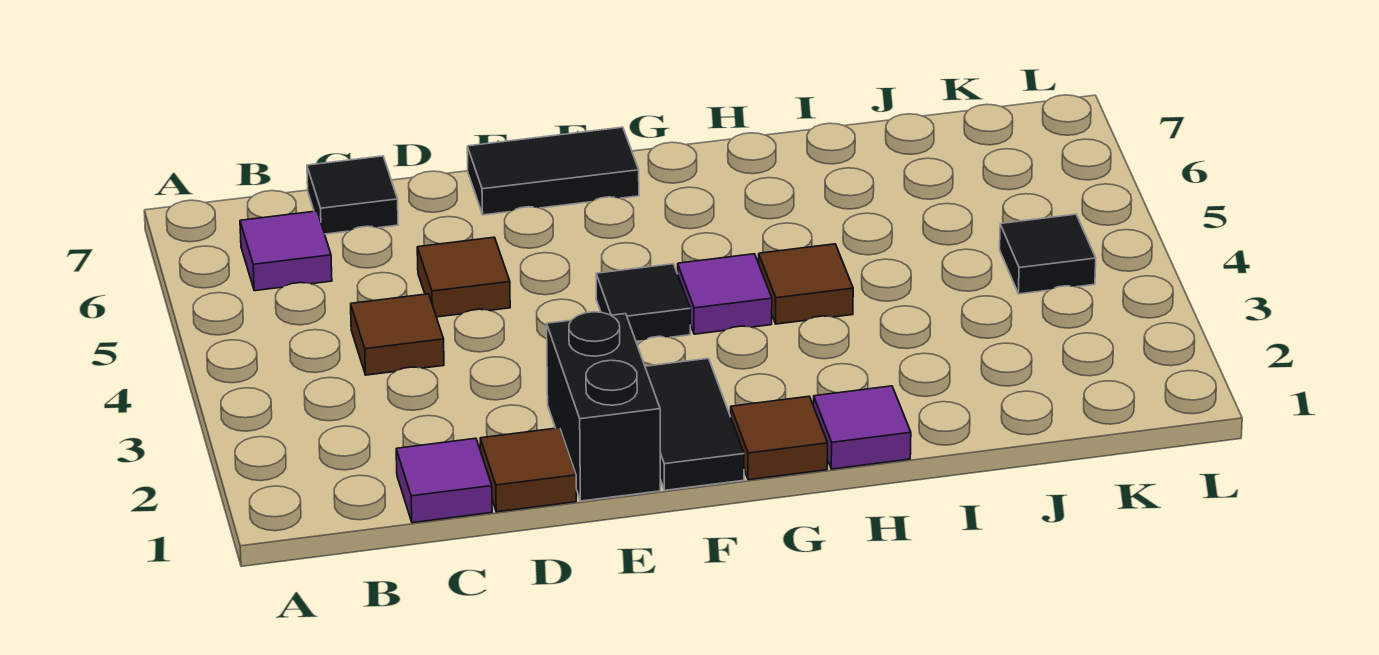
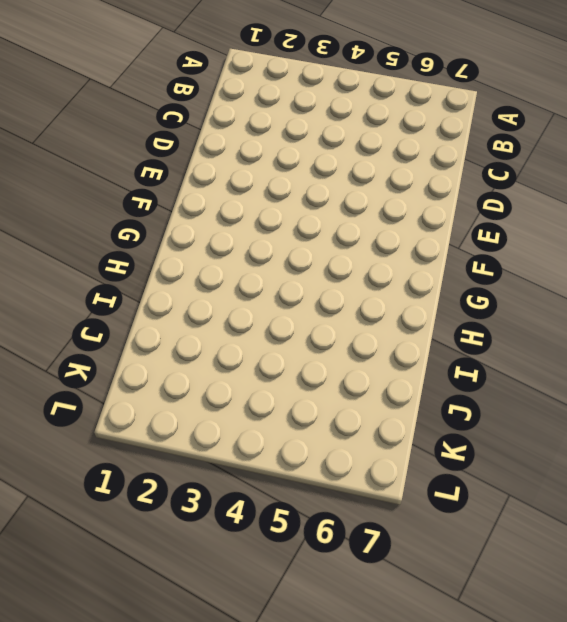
none -> purple tile B6 level 1
none -> purple tile C1 level 1
none -> brown tile C4 level 1

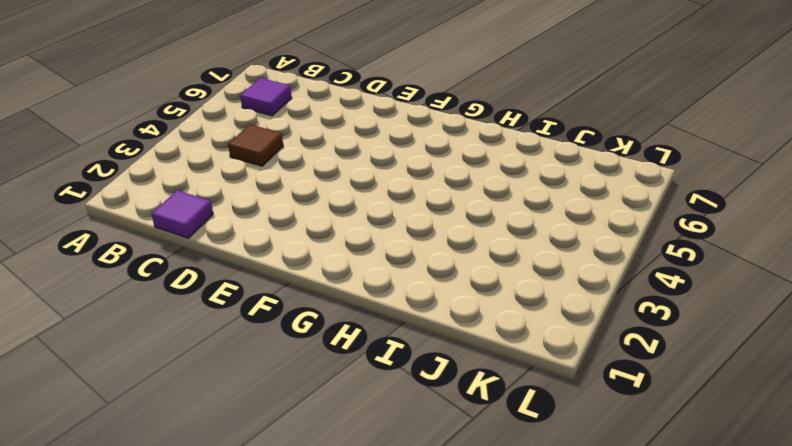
none -> black tile C7 level 1
none -> brown tile D1 level 1
none -> brown tile D5 level 1

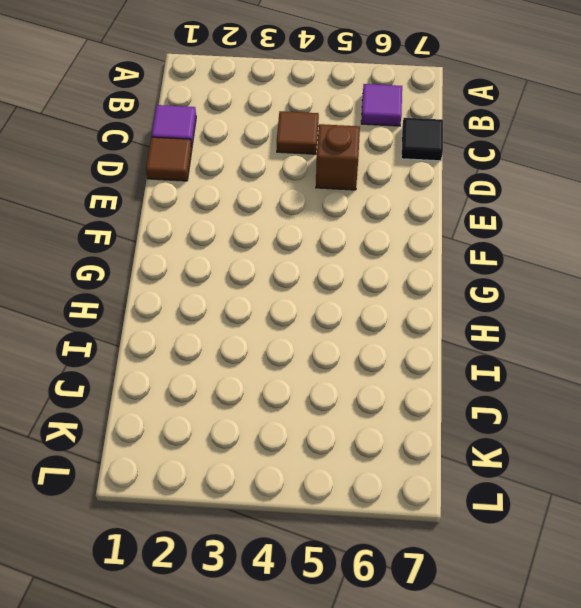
brown brick D5 level 1 -> brown tile D5 level 1
none -> black brick E1:E2 level 1
none -> black tile E7:F7 level 1
none -> black tile F1:F2 level 1

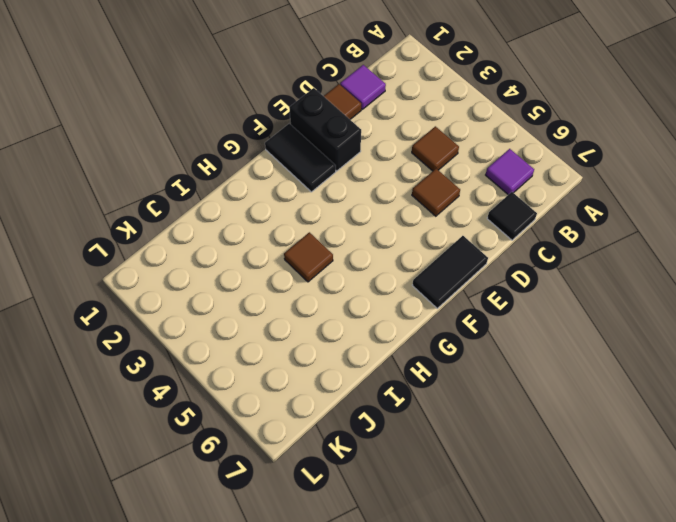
none -> black tile F4 level 1
none -> brown tile G1 level 1
none -> purple tile G4 level 1

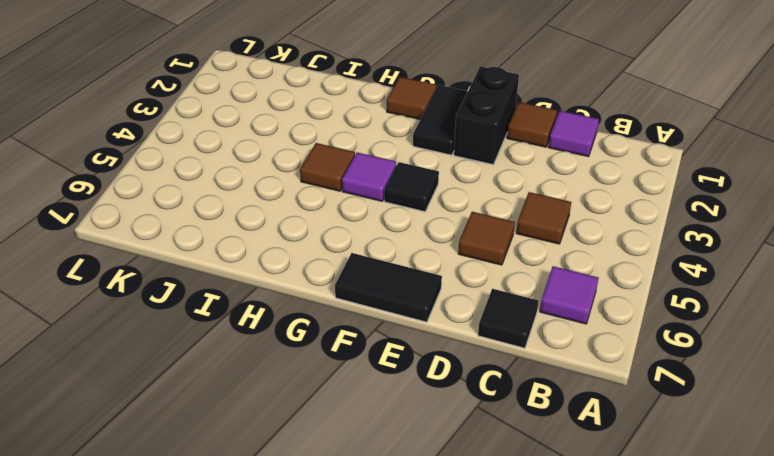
none -> purple tile H1 level 1
none -> black tile K4 level 1

